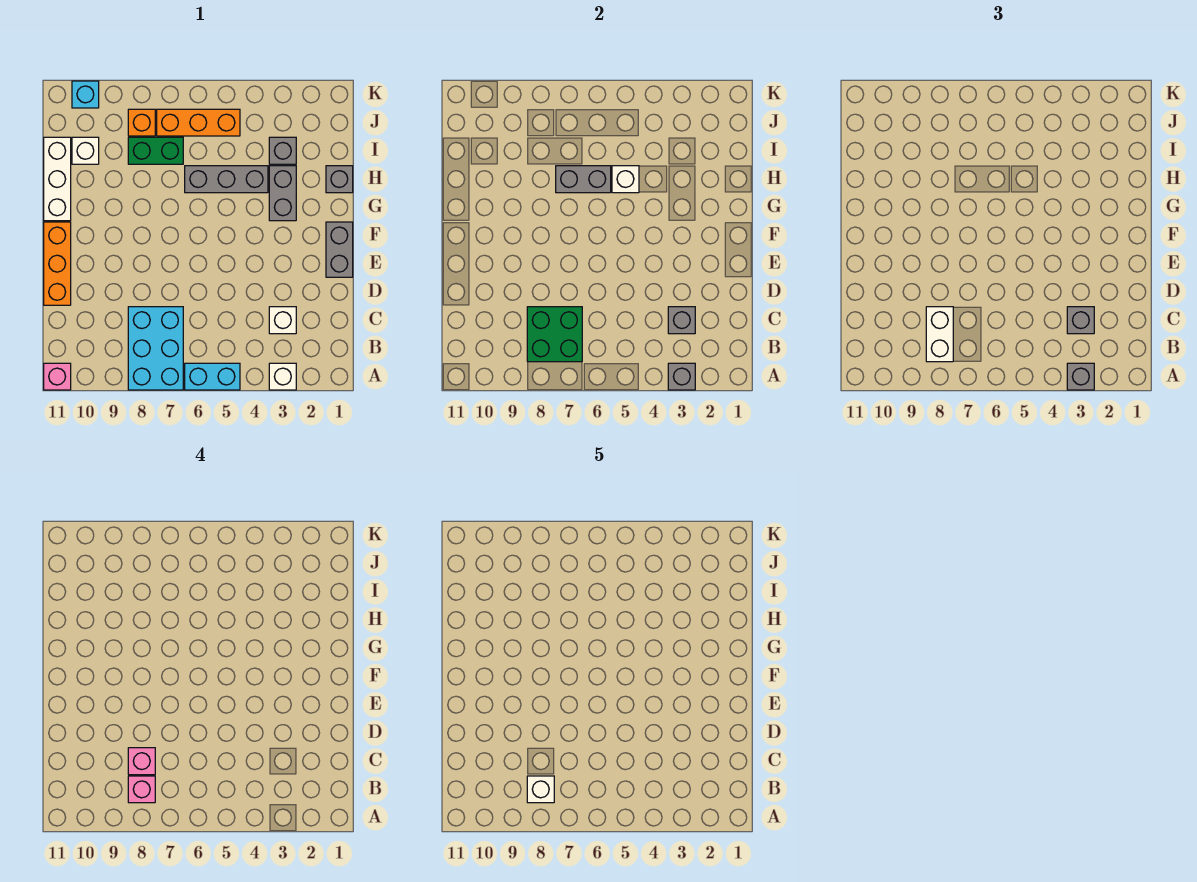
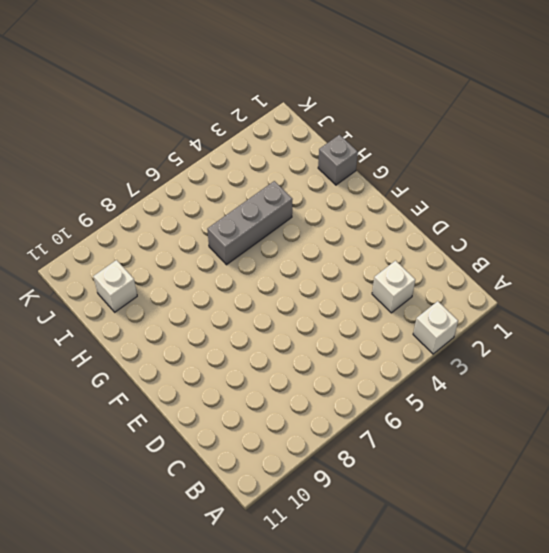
none -> cyan brick A5:A6 level 1
none -> cyan brick A7:C8 level 1
none -> pink brick A11 level 1

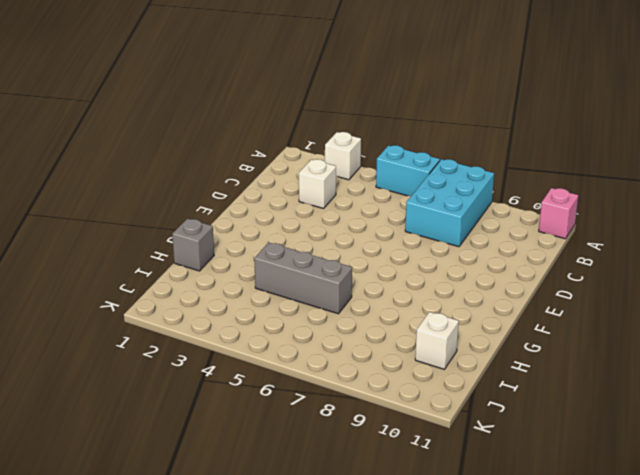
none -> orange brick D11:F11 level 1
none -> grey brick E1:F1 level 1
none -> grey brick G3:H3 level 1

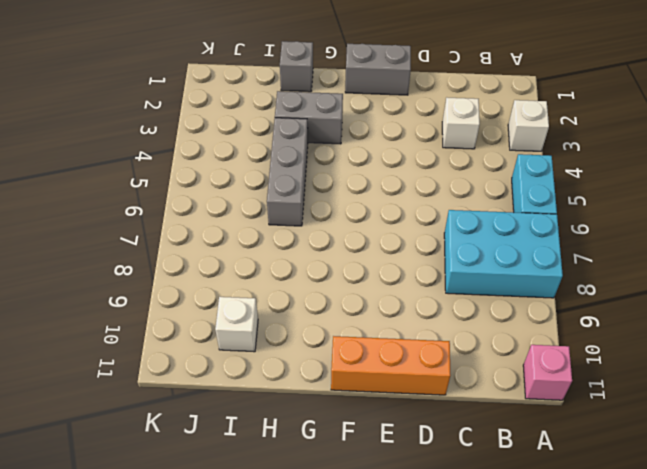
none -> white brick G11:I11 level 1
none -> grey brick I3 level 1
none -> green brick I7:I8 level 1

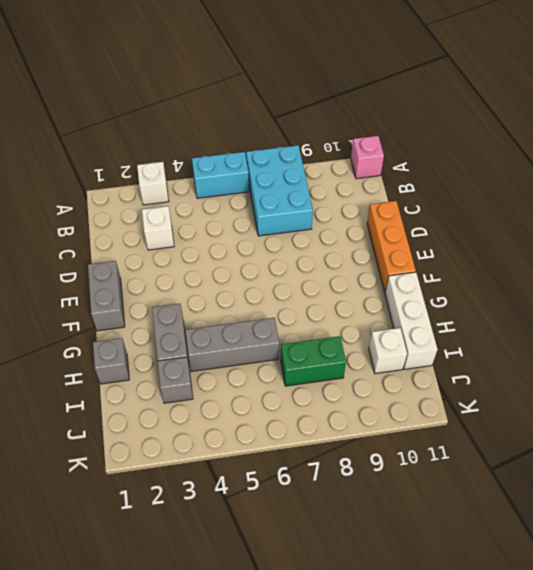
none -> orange brick J5:J7 level 1
none -> orange brick J8 level 1
none -> cyan brick K10 level 1

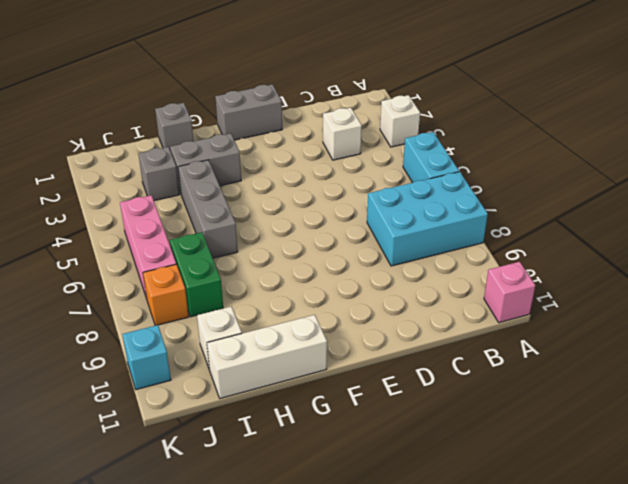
pink brick J5:J7 level 1 -> orange brick J5:J7 level 1
none -> orange brick D11:F11 level 1
none -> grey brick A3 level 2
none -> green brick B7:C8 level 2

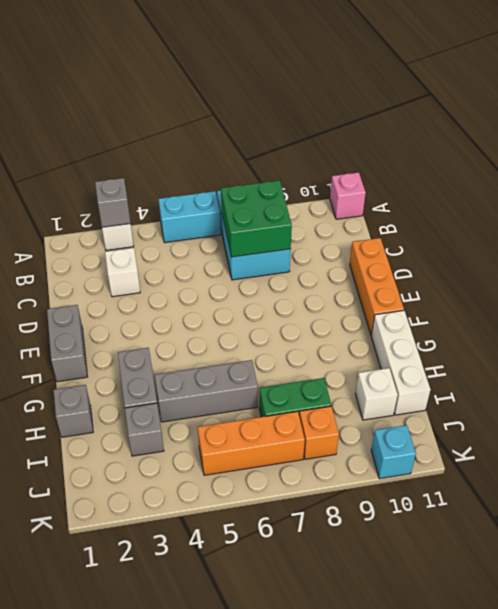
none -> grey brick C3 level 2
none -> white brick H5 level 2
none -> grey brick H6:H7 level 2

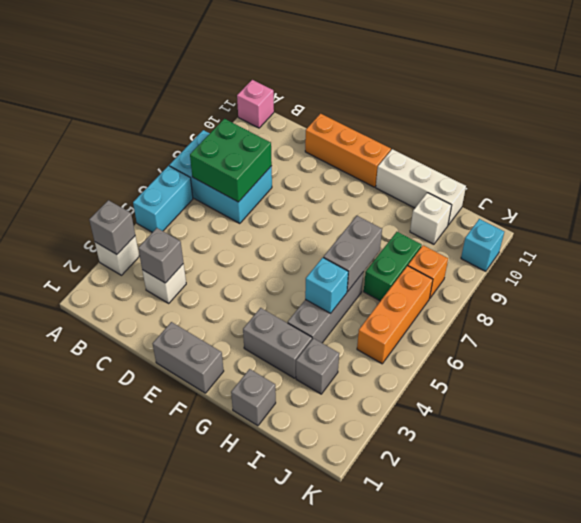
cyan brick H5 level 2 -> white brick H5 level 2
none -> grey brick A3 level 3
none -> white brick B8:C8 level 3
none -> grey brick C3 level 3

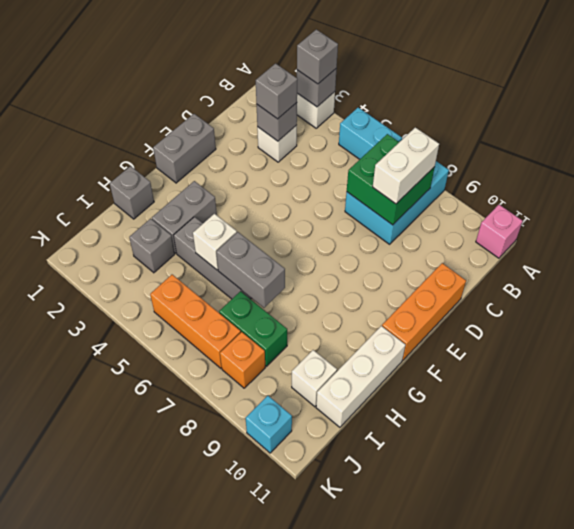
none -> pink brick B8 level 4
none -> pink brick C8 level 4
none -> white brick B8 level 5

